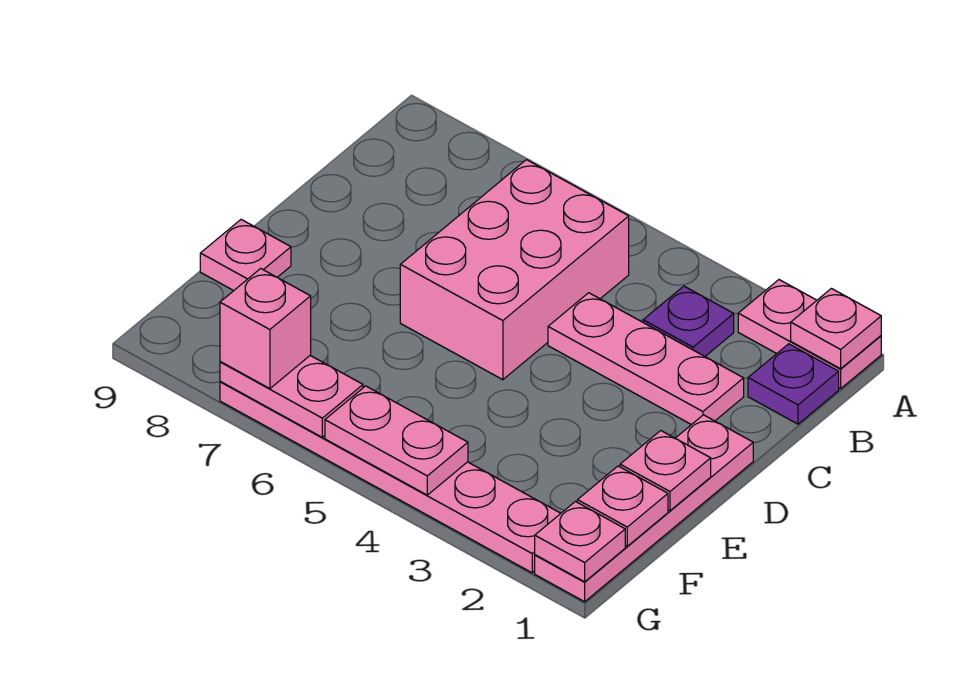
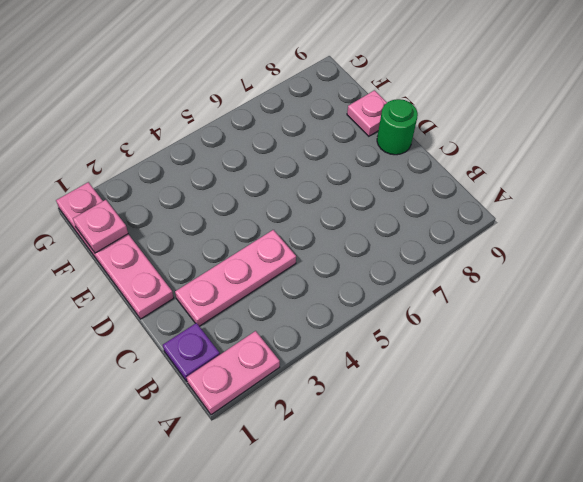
green round brick D9 level 1 -> none
none -> purple plate B3 level 1
none -> pink brick B5:D6 level 1
none -> pink plate G2:G7 level 1

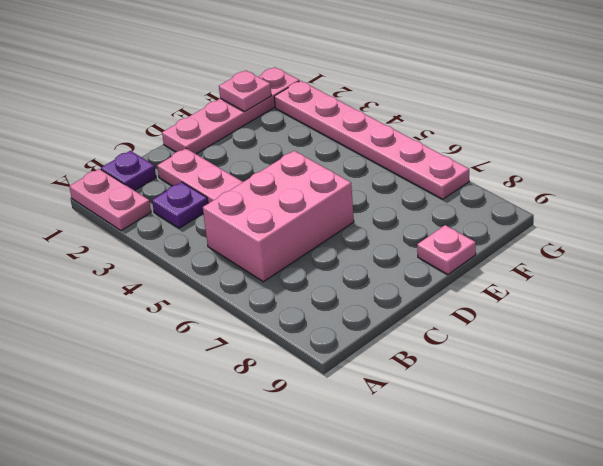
none -> pink plate A1 level 2
none -> pink plate E1 level 2
none -> pink plate G1 level 2

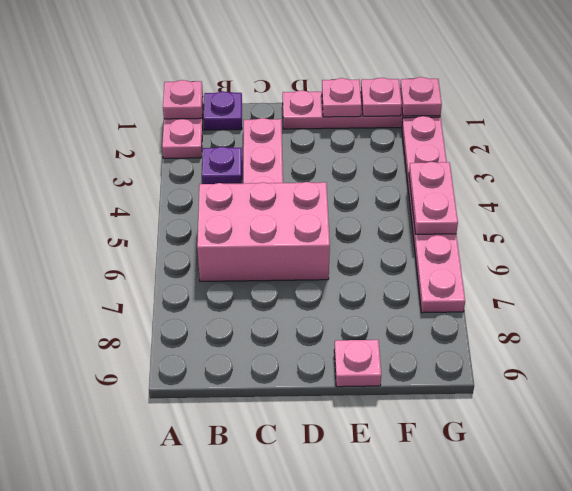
none -> pink plate G6:G7 level 2
none -> pink brick G7 level 3

